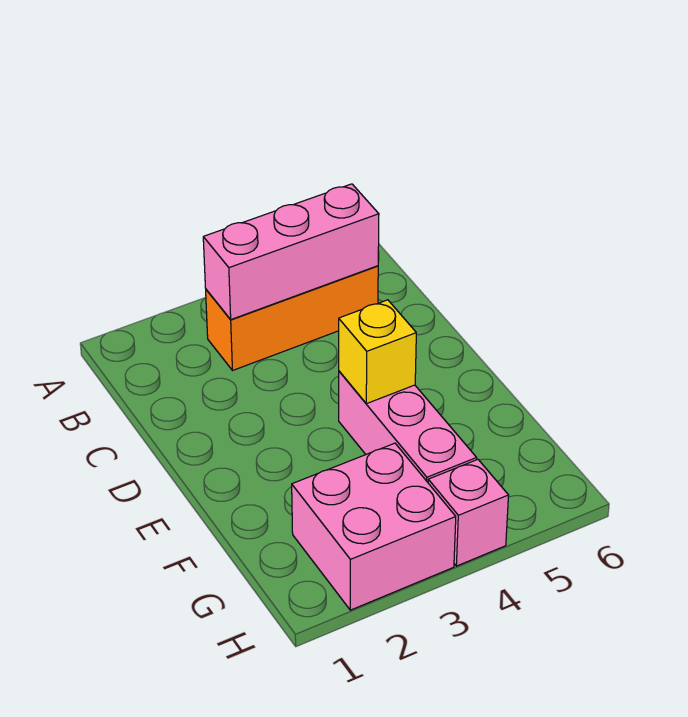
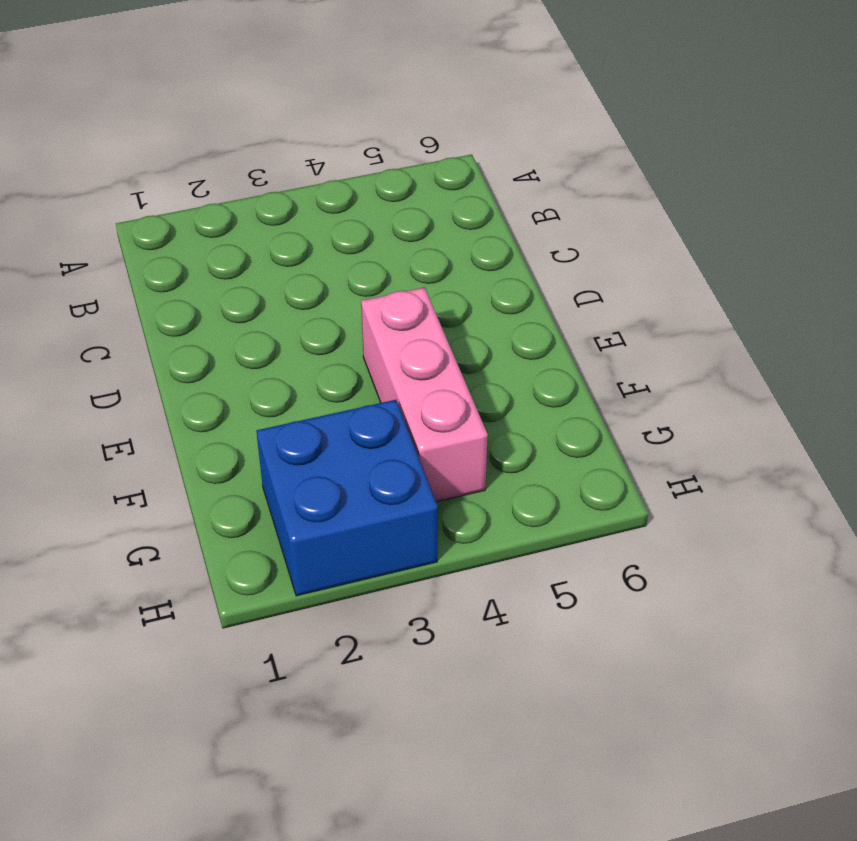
blue brick G2:H3 level 1 -> pink brick G2:H3 level 1
none -> orange brick B3:B5 level 1
none -> pink brick H4 level 1

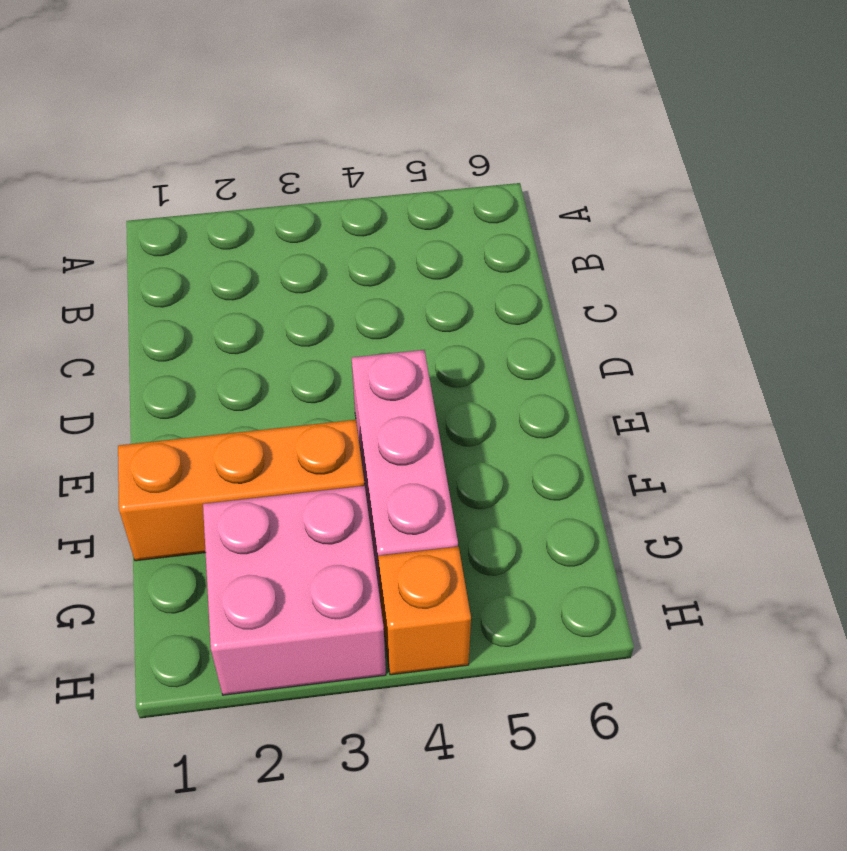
orange brick F1:F3 level 1 -> orange brick B3:B5 level 1
orange brick H4 level 1 -> pink brick H4 level 1
none -> pink brick B3:B5 level 2
none -> yellow brick E4 level 2

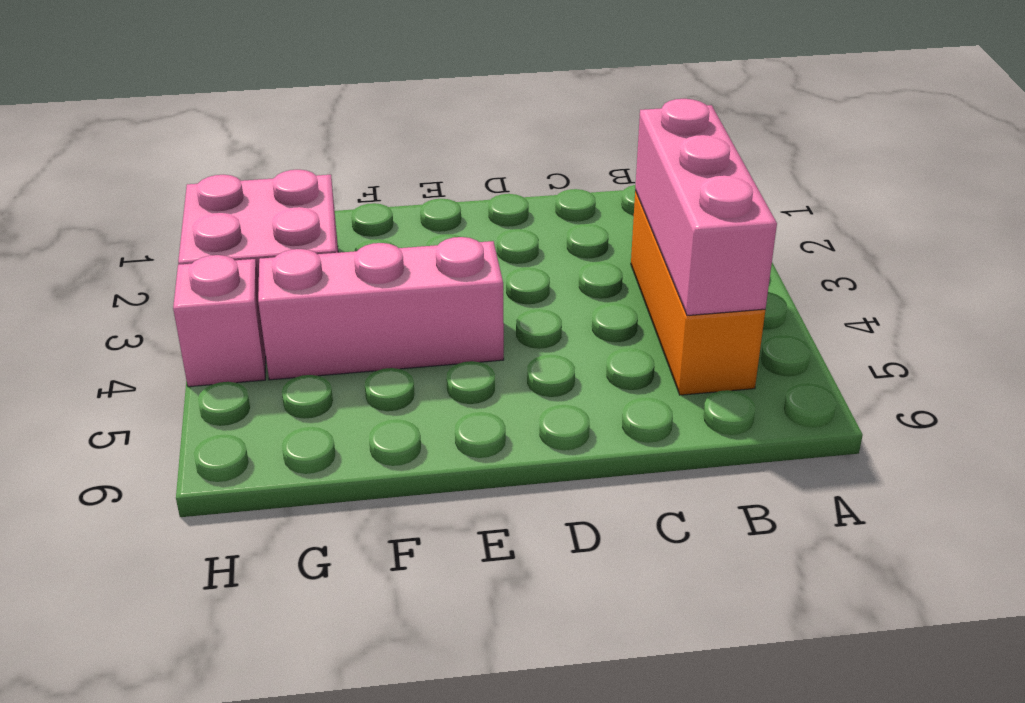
none -> yellow brick E4 level 2

